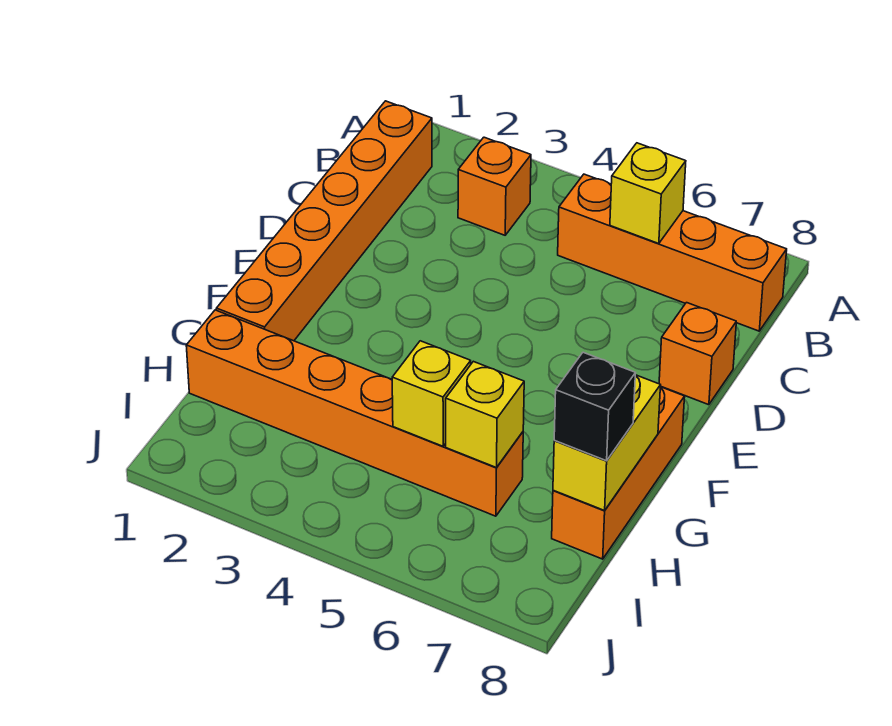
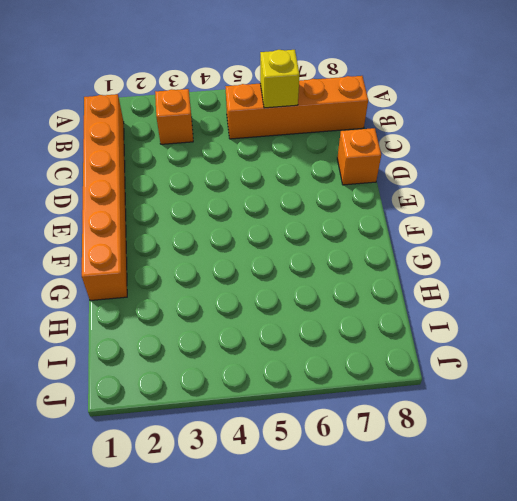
none -> orange brick F8:H8 level 1
none -> orange brick H1:H6 level 1

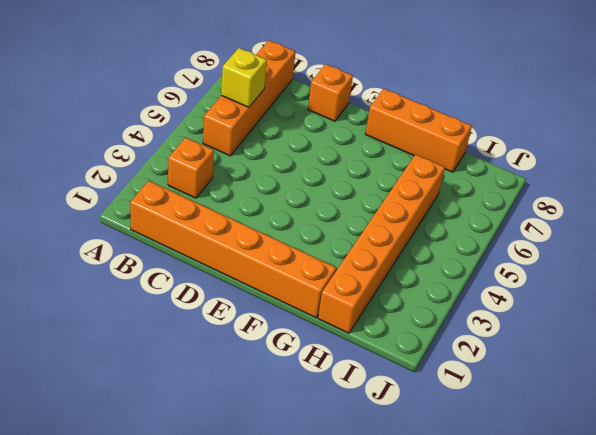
none -> yellow brick G8:H8 level 2
none -> yellow brick H5 level 2

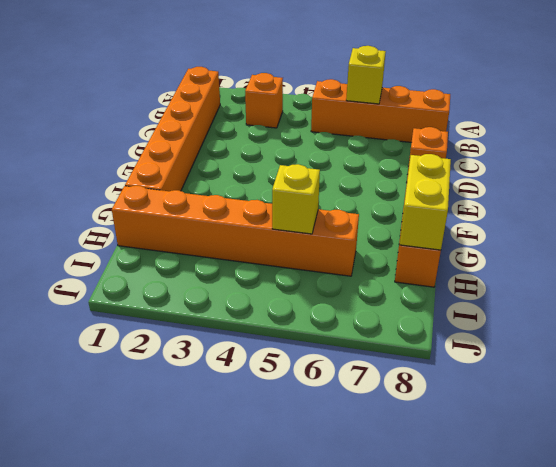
none -> yellow brick H6 level 2
none -> black brick H8 level 3

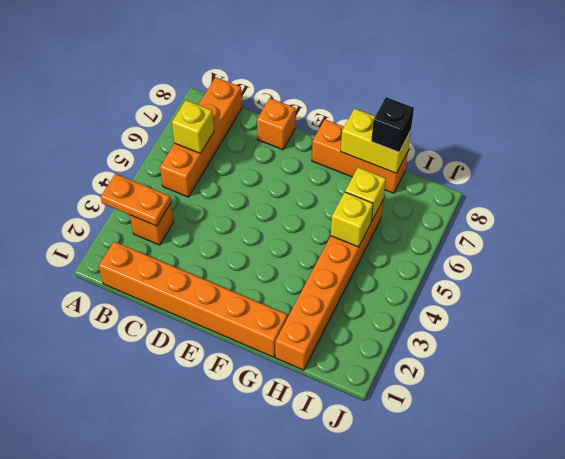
orange plate A3:B3 level 2 -> none

